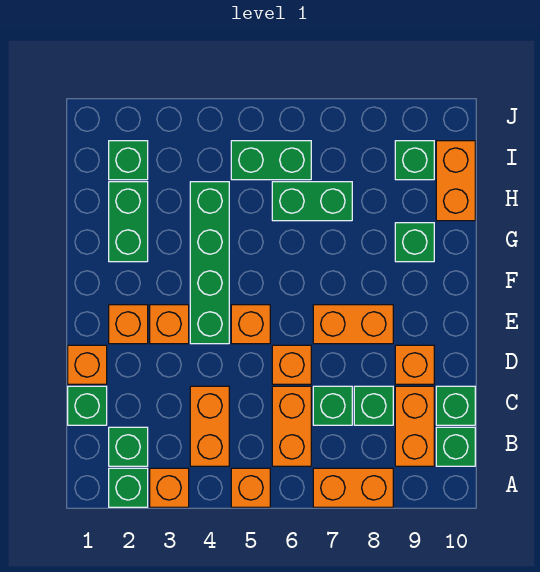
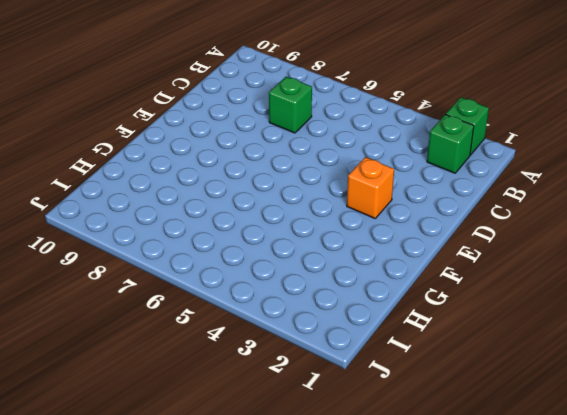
none -> orange brick A3 level 1
none -> orange brick A5 level 1
none -> orange brick A7:A8 level 1

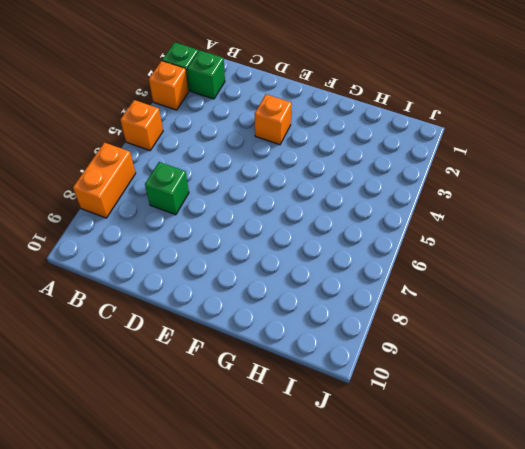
none -> orange brick B4:C4 level 1
none -> orange brick B6:C6 level 1
none -> orange brick B9:C9 level 1

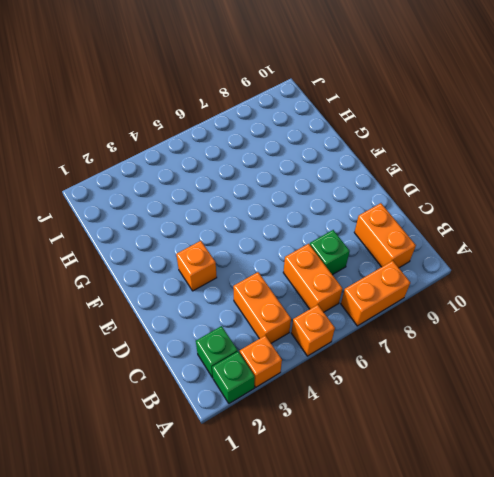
none -> green brick B10 level 1
none -> green brick C1 level 1
none -> green brick C8 level 1

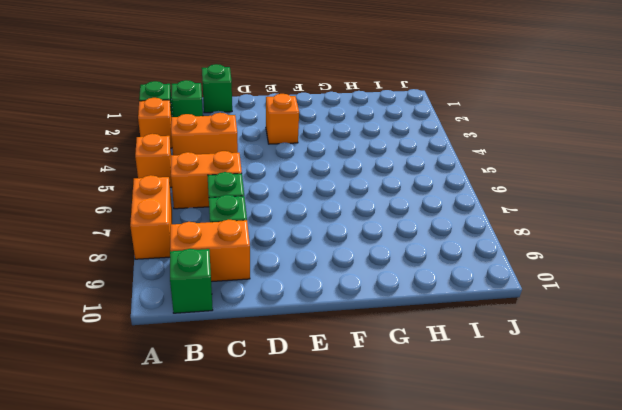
none -> green brick C10 level 1
none -> orange brick D1 level 1
none -> orange brick D6 level 1

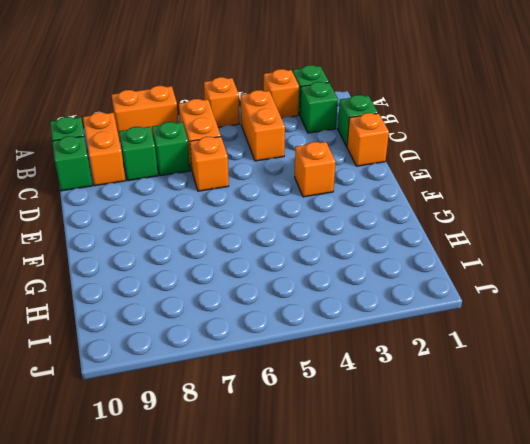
none -> orange brick D9 level 1
none -> orange brick E2 level 1
none -> green brick E4:H4 level 1

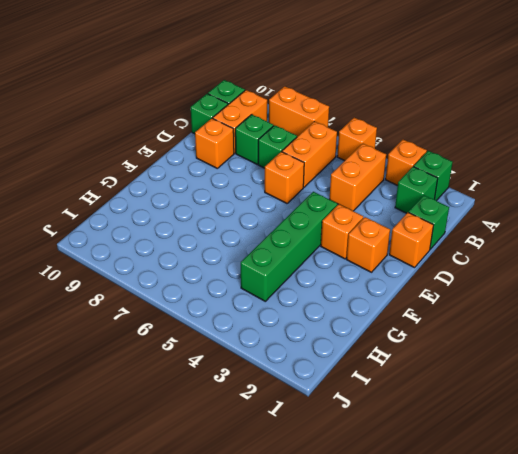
none -> orange brick E5 level 1
none -> orange brick E7:E8 level 1
none -> green brick G2:H2 level 1

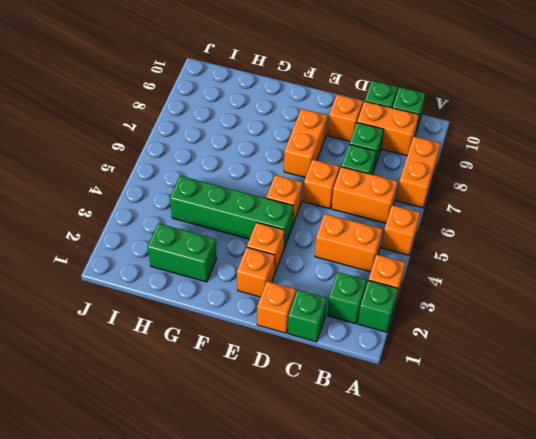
none -> green brick G9 level 1
none -> green brick H6:H7 level 1
none -> orange brick H10:I10 level 1

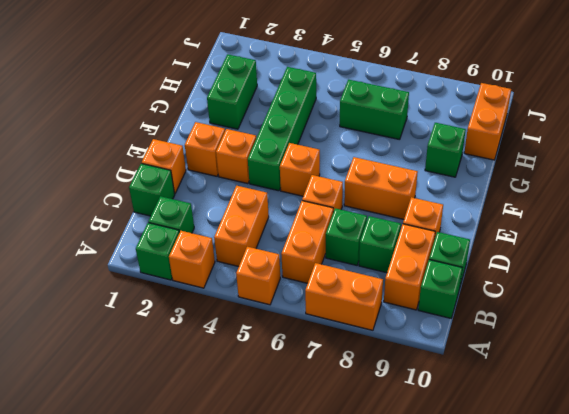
none -> green brick I2 level 1
none -> green brick I5:I6 level 1
none -> green brick I9 level 1

